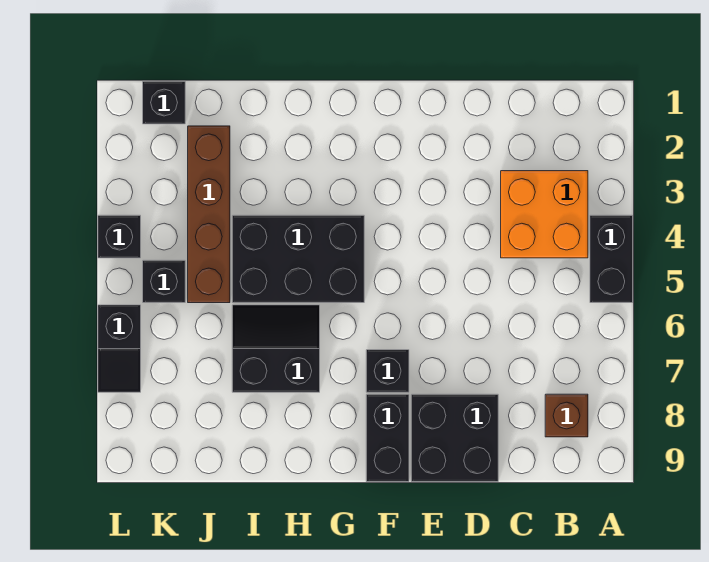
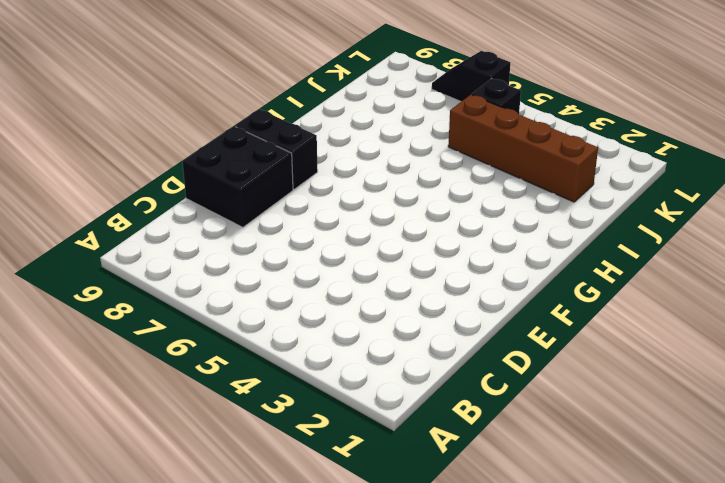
none -> black brick A4:A5 level 1
none -> orange brick B3:C4 level 1
none -> brown brick B8 level 1

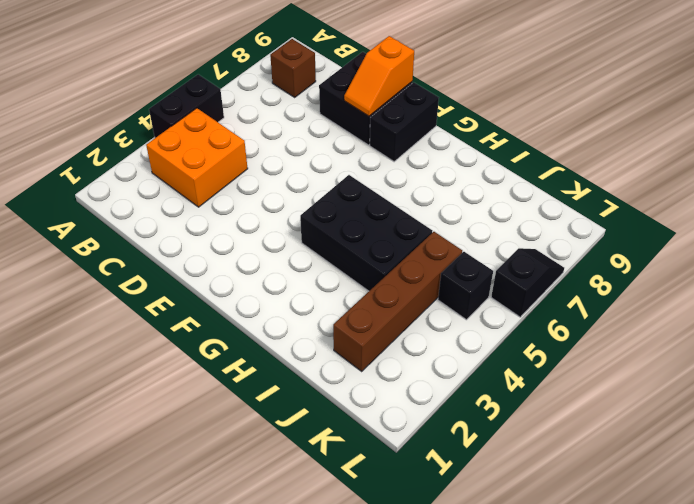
orange slope E8:E9 level 2 top 9 -> none
none -> black brick F7 level 1
none -> black slope H6:I7 level 1 top 7
none -> black brick K1 level 1

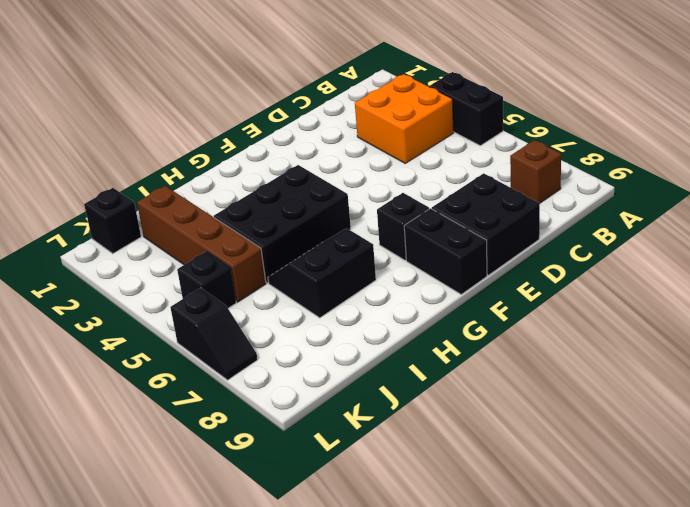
none -> black brick L4 level 1

